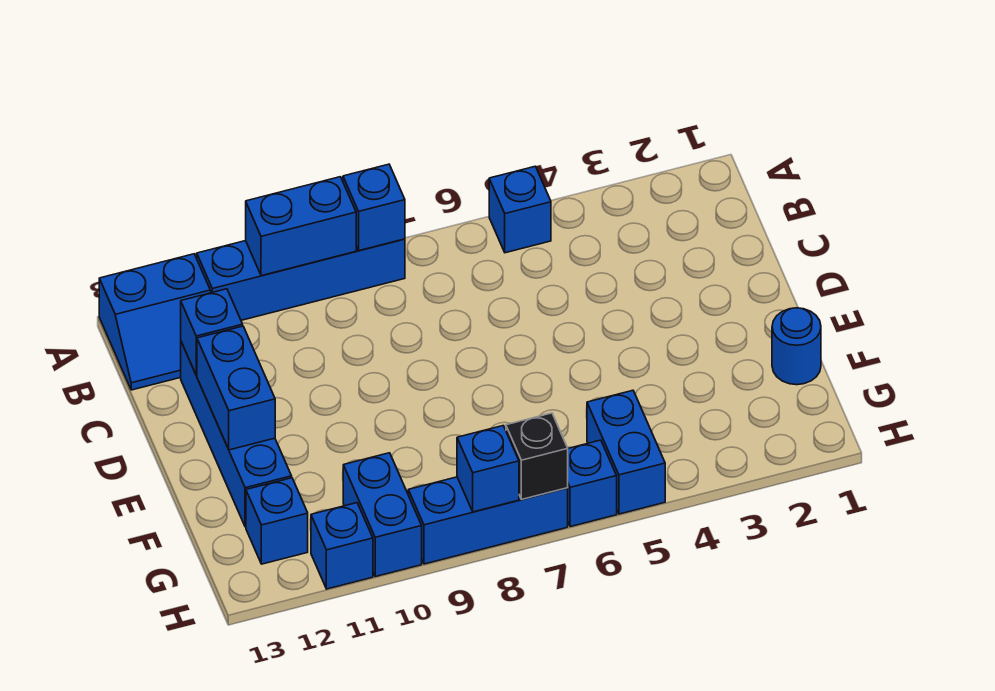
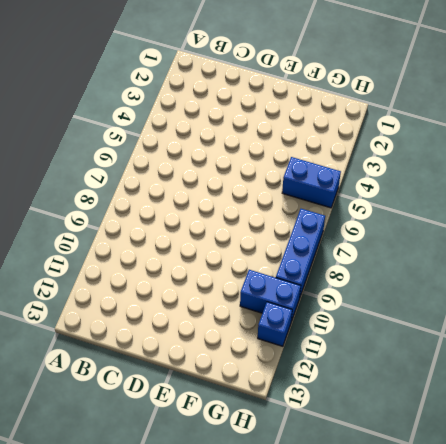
none -> blue brick A5 level 1
none -> blue brick A8:A11 level 1
none -> blue slope A12:B13 level 1 top A

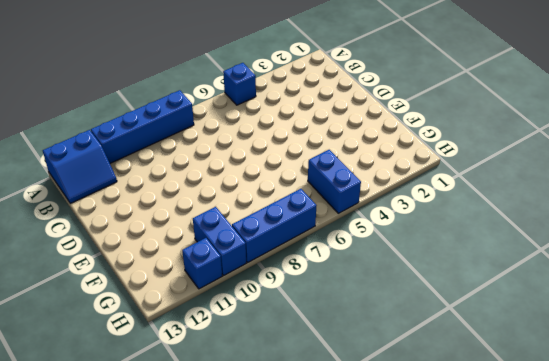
none -> blue brick C12:F12 level 1
none -> blue round brick F1 level 1
none -> blue brick G12 level 1

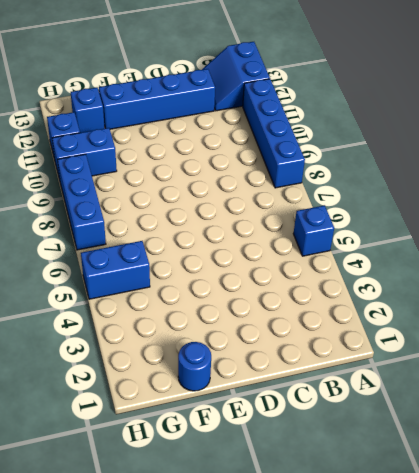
none -> blue brick H6 level 1
none -> blue brick A8 level 2
none -> blue brick A9:A10 level 2

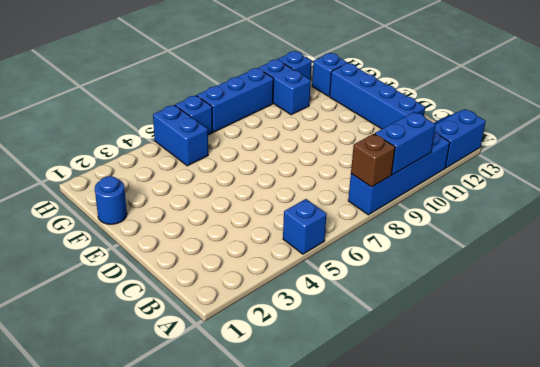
brown brick A8 level 2 -> blue brick A8 level 2
none -> blue brick C12 level 2
none -> blue brick D12:E12 level 2
none -> black brick H7 level 2

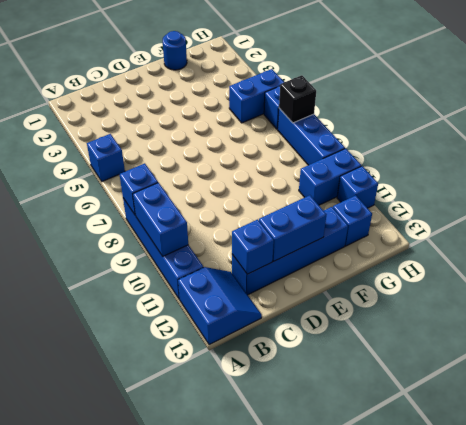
none -> blue brick H8 level 2

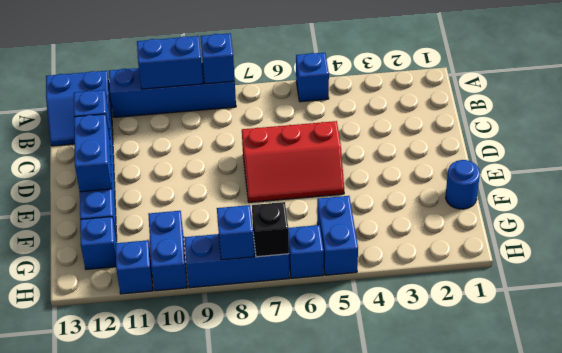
red slope D5:E7 level 1 top D -> none

